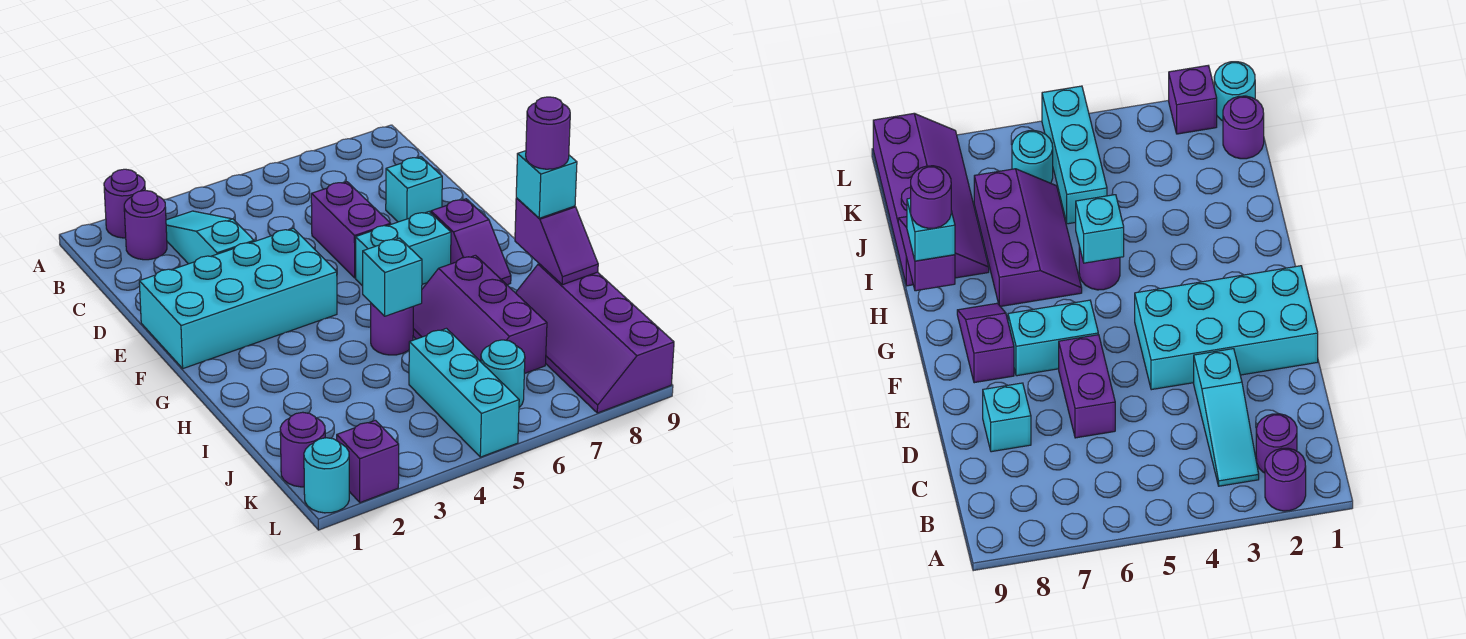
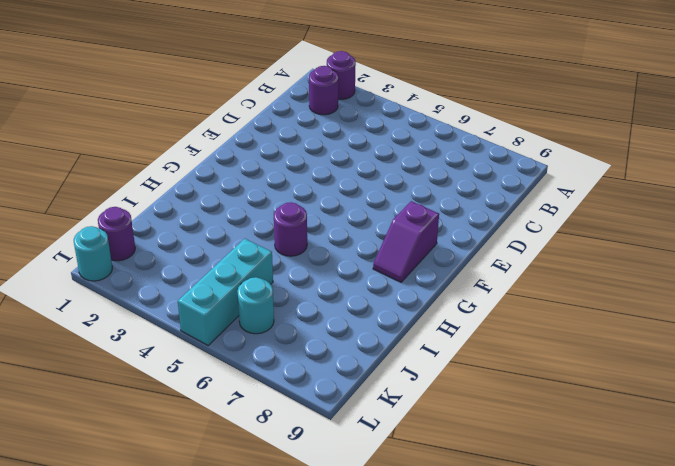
none -> cyan slope B3:D3 level 1 top D
none -> purple brick D6:E6 level 1
none -> cyan brick D8 level 1

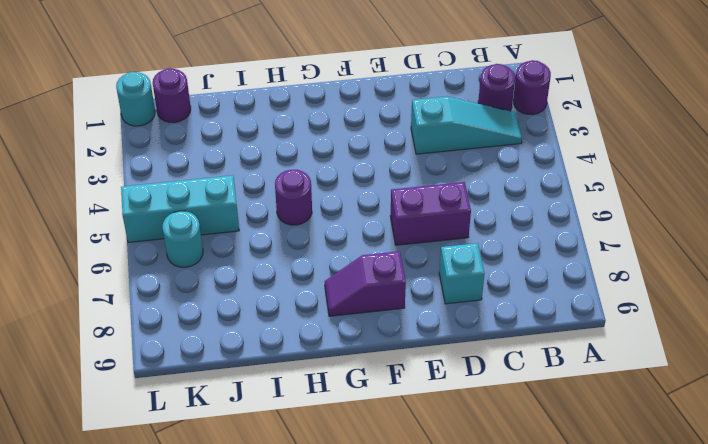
none -> cyan brick E1:F4 level 1
none -> cyan brick F6:F7 level 1
none -> purple slope H6:J7 level 1 top 7

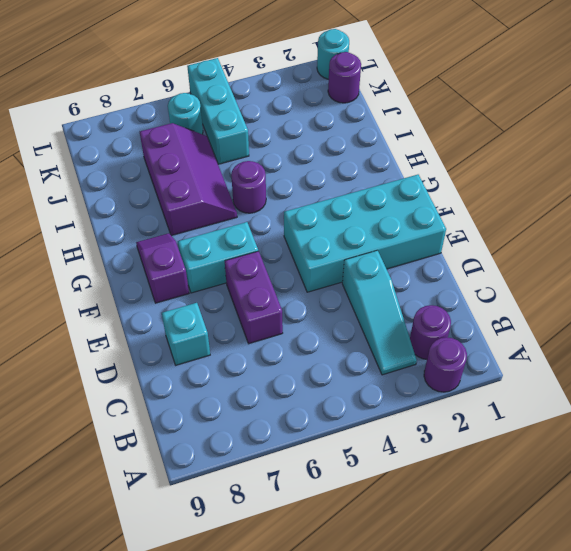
none -> purple slope I8:L9 level 1 top 9
none -> purple brick L2 level 1
none -> cyan brick H5 level 2

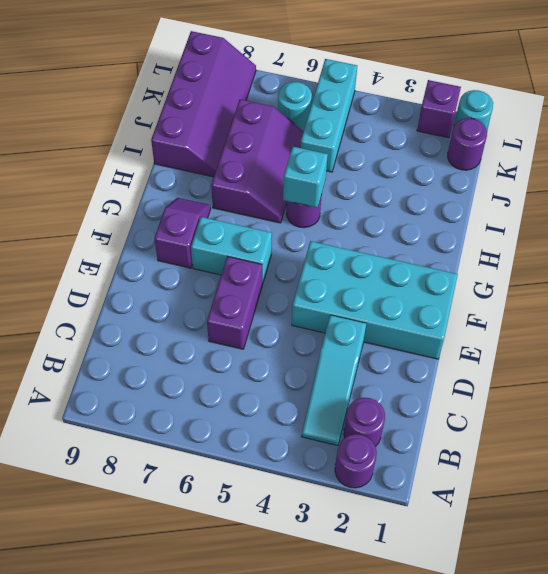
none -> cyan brick D8 level 1
none -> purple slope H9:I9 level 2 top H
none -> cyan brick H9 level 3

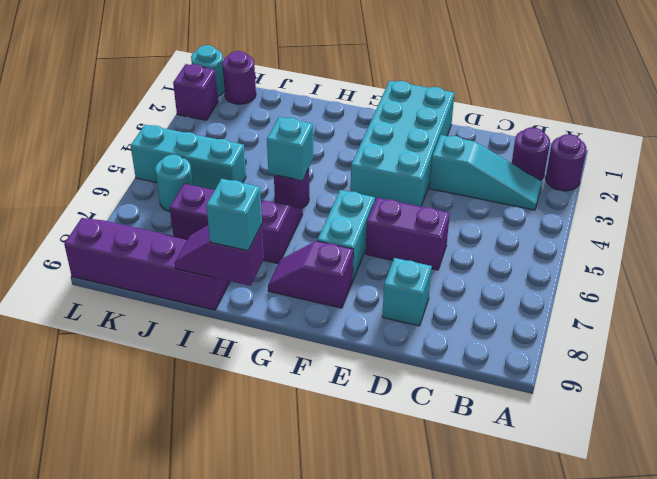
none -> purple round brick H9 level 4

